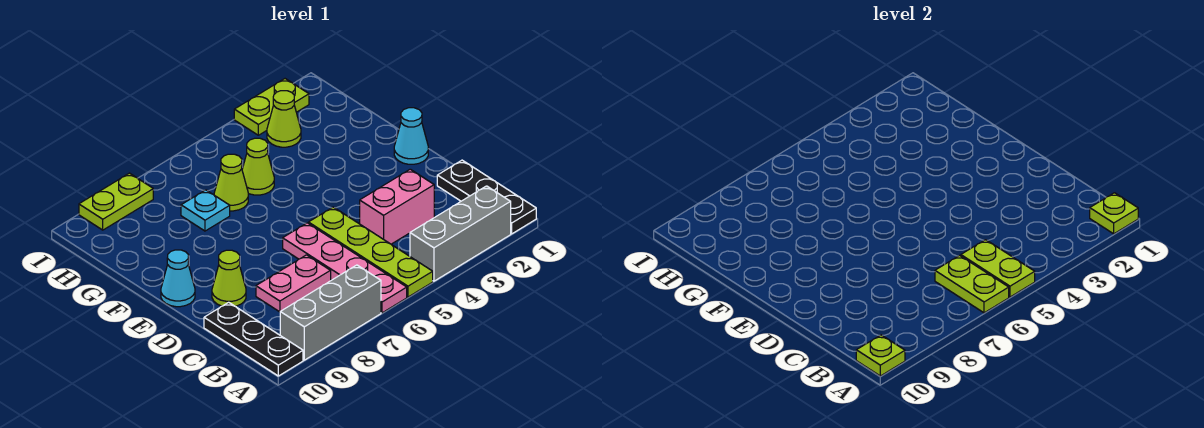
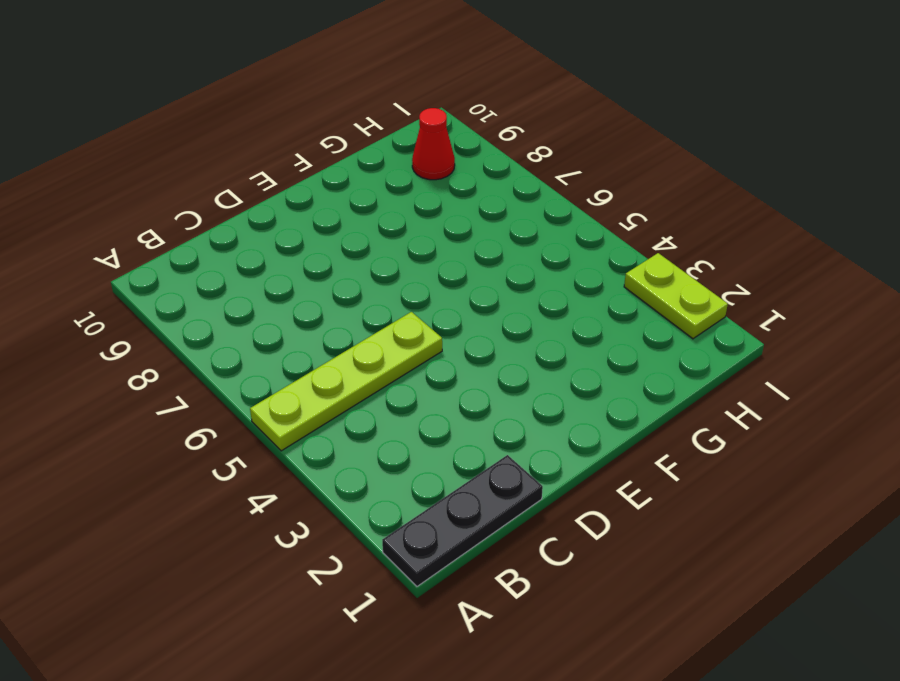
red cone H9 level 1 -> none
none -> grey brick A2:A4 level 1
none -> pink plate A6:D6 level 1
none -> grey brick A7:A9 level 1

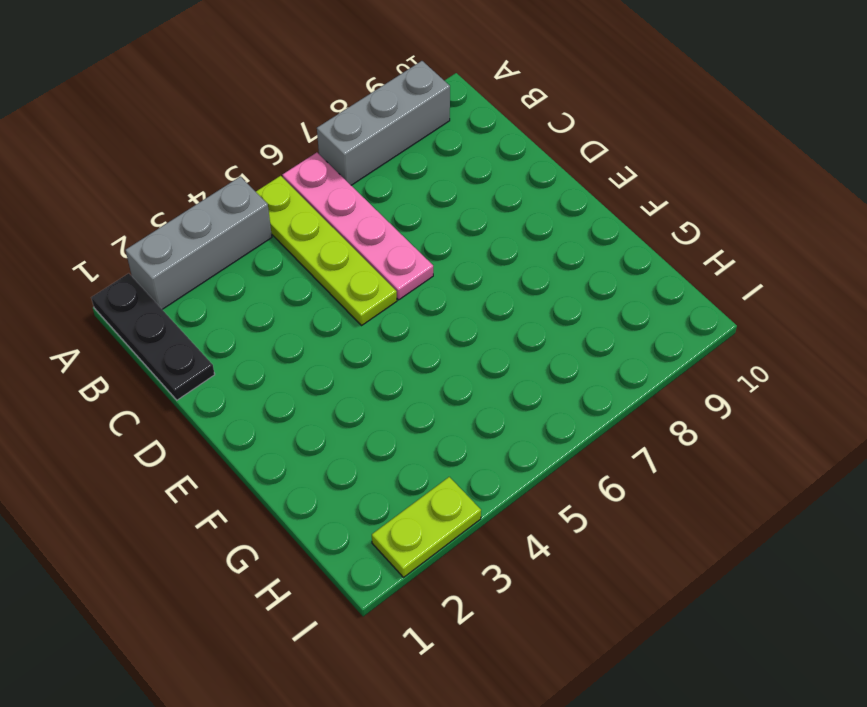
none -> black plate A10:C10 level 1
none -> pink brick C3:C4 level 1
none -> pink plate C7:C8 level 1

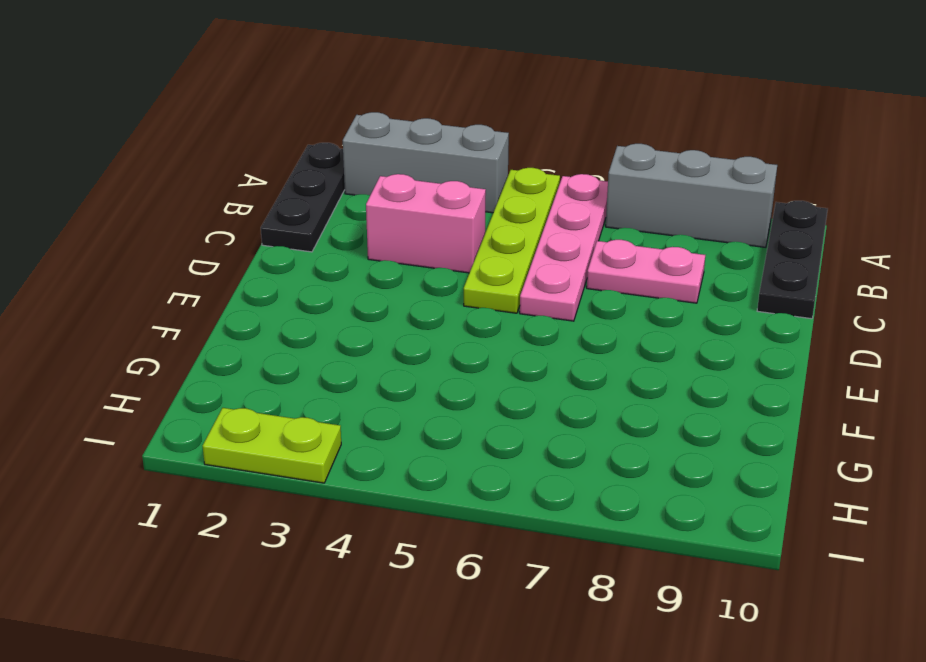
none -> lime cone D9 level 1
none -> cyan cone E1 level 1
none -> cyan cone E10 level 1

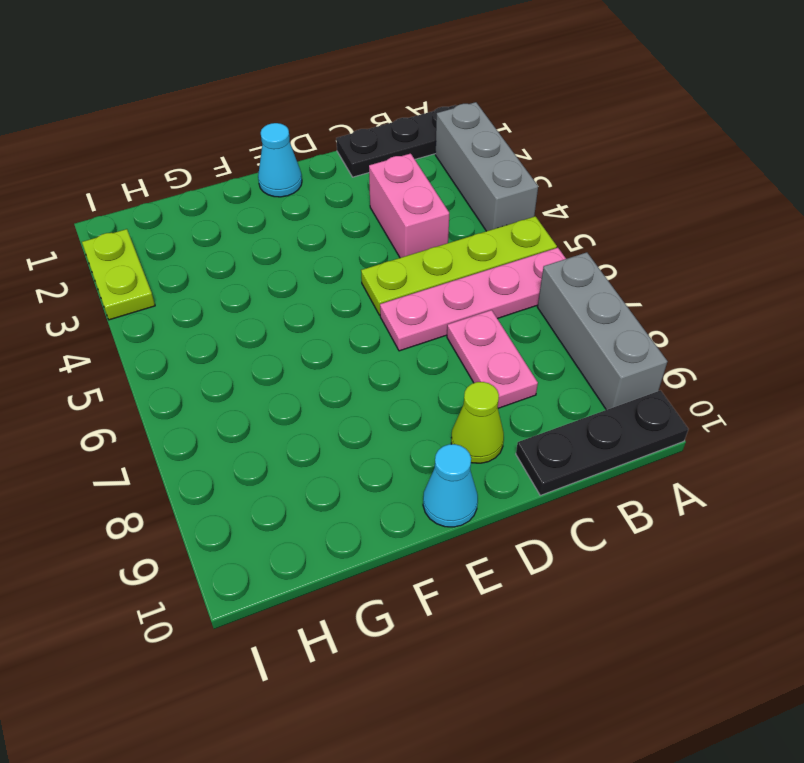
none -> lime cone G5 level 1
none -> lime cone G6 level 1
none -> cyan plate G7 level 1

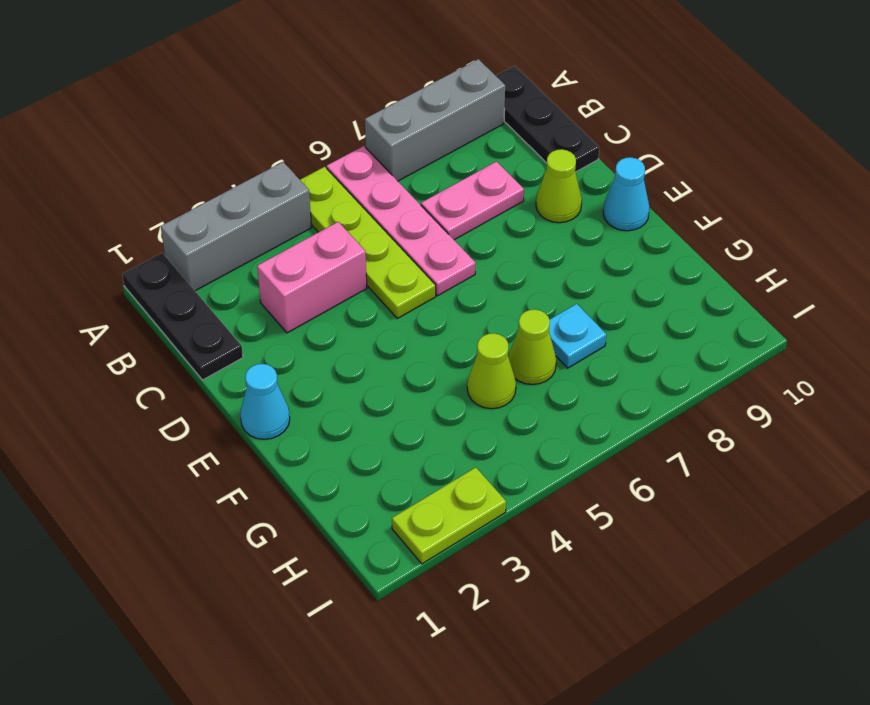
none -> lime cone H3 level 1
none -> lime plate I8:I9 level 1
none -> lime plate A1 level 2

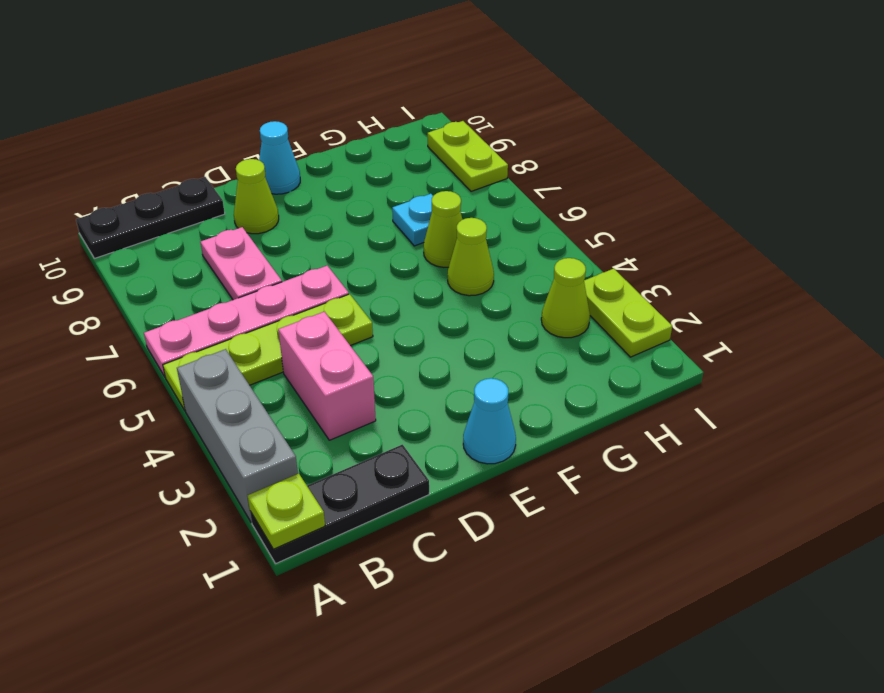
none -> grey brick A7:A9 level 1
none -> lime plate A5:B5 level 2
none -> lime plate A6:B6 level 2

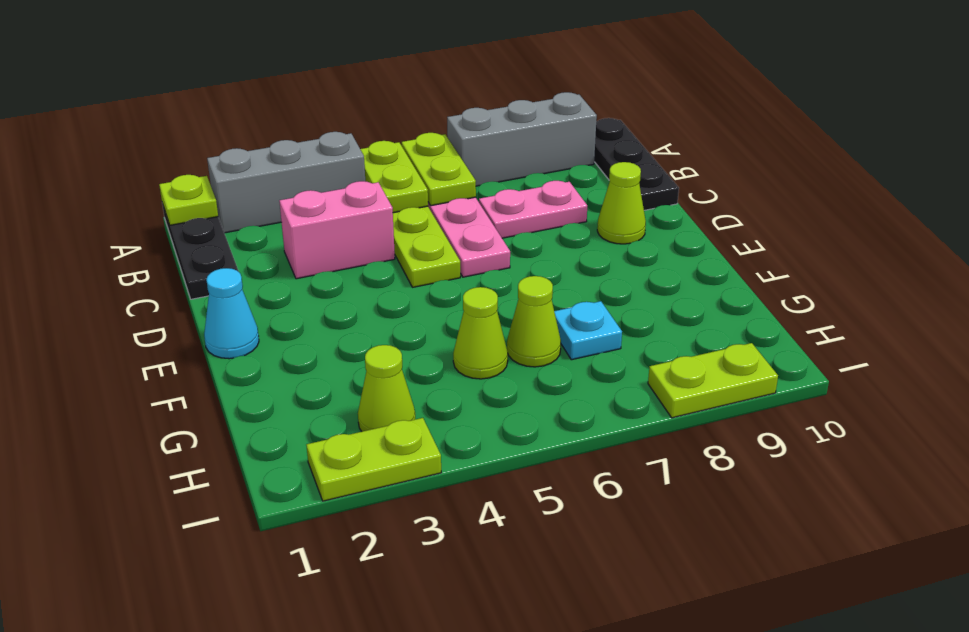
none -> cyan cone E10 level 1
none -> lime plate A10 level 2

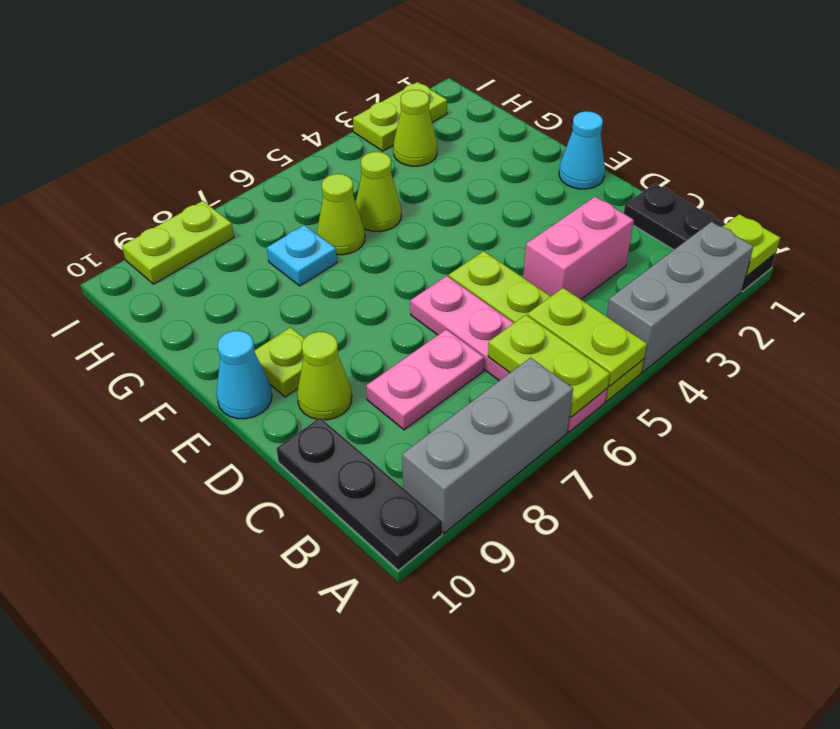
lime plate E9 level 1 -> lime plate A10 level 2

